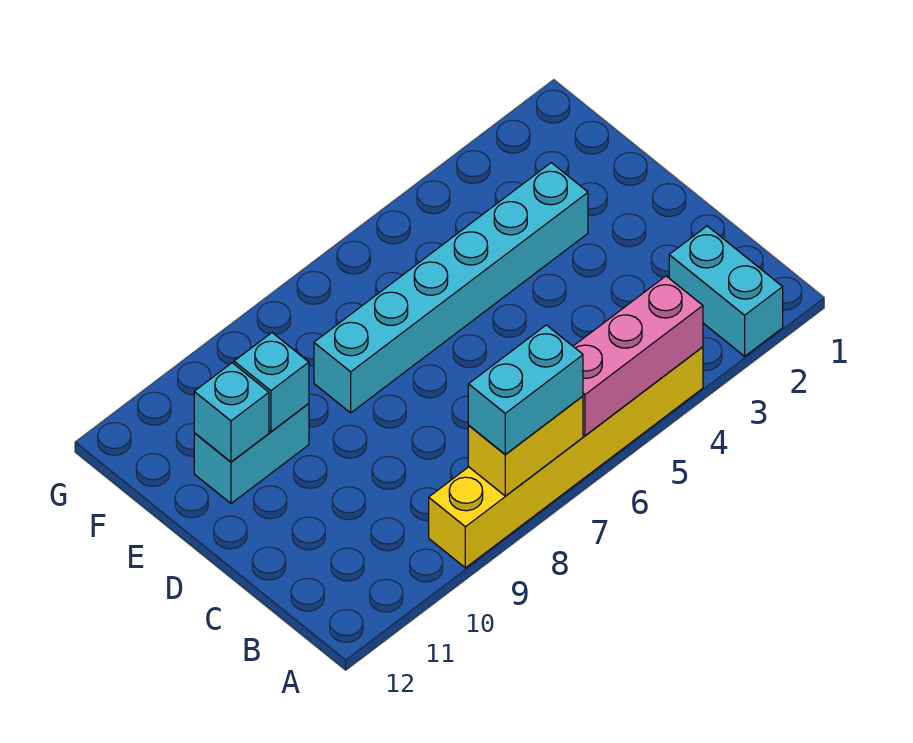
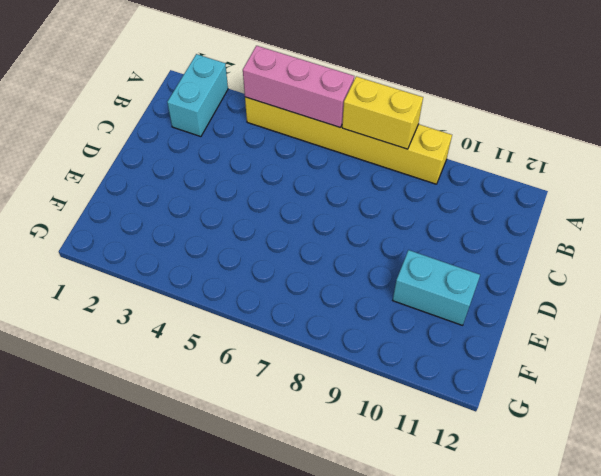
none -> cyan brick E3:E8 level 1
none -> cyan brick E10 level 2

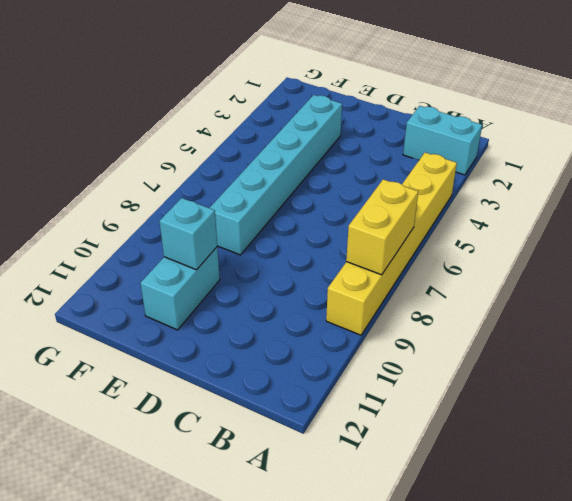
none -> pink brick A4:A6 level 2
none -> cyan brick E11 level 2

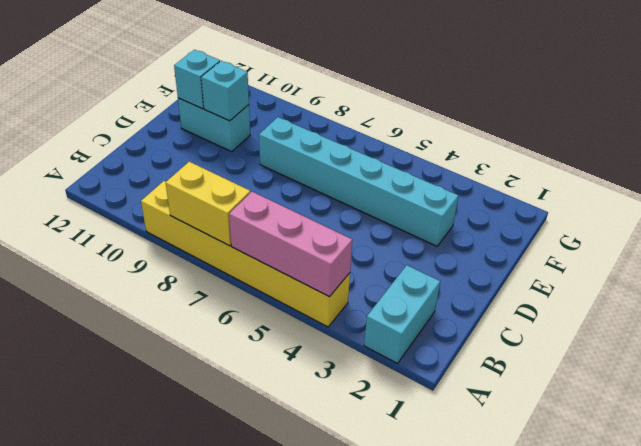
none -> cyan brick A7:A8 level 3

